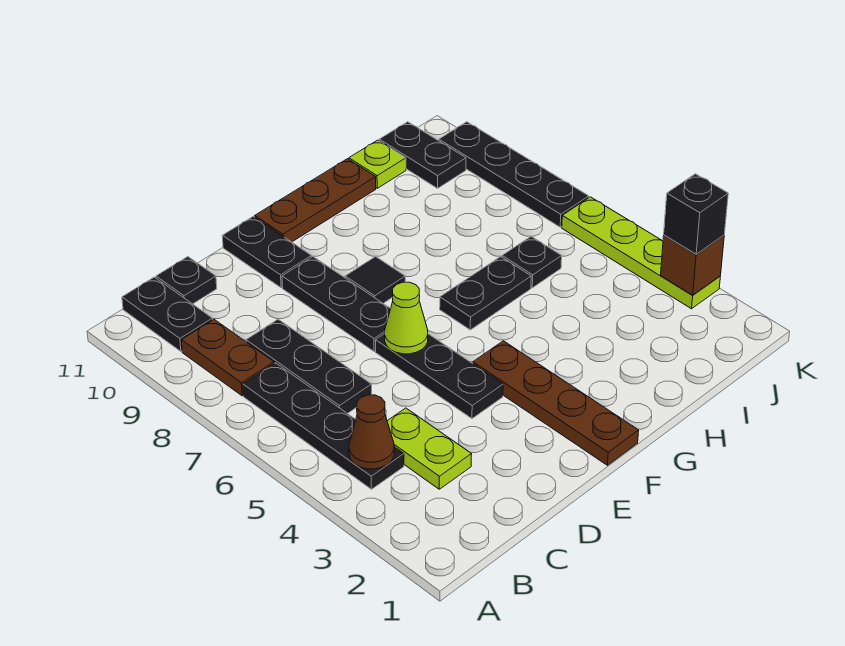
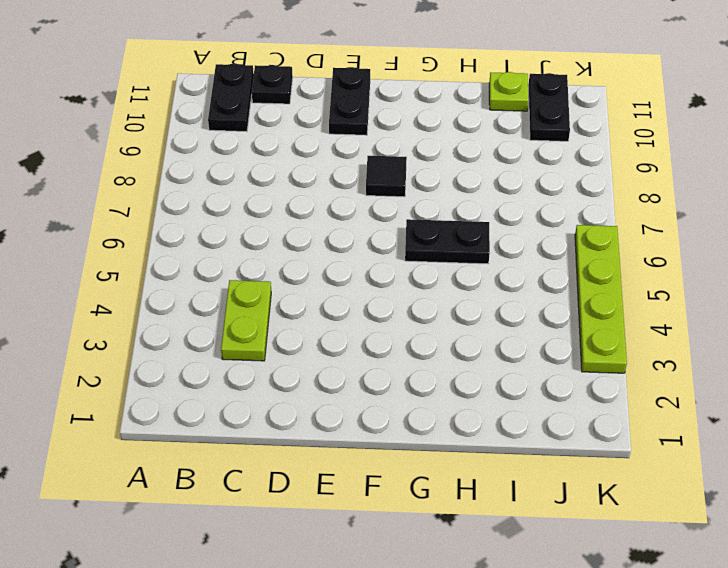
none -> black plate B4:B7 level 1
none -> brown plate B8:B9 level 1
none -> black plate C6:C8 level 1

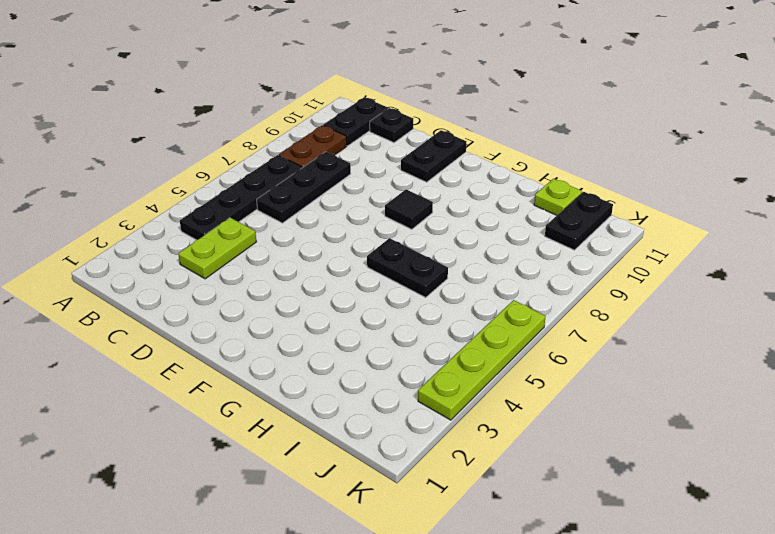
none -> black plate E4:E6 level 1
none -> black plate E7:E9 level 1
none -> brown plate F1:F4 level 1

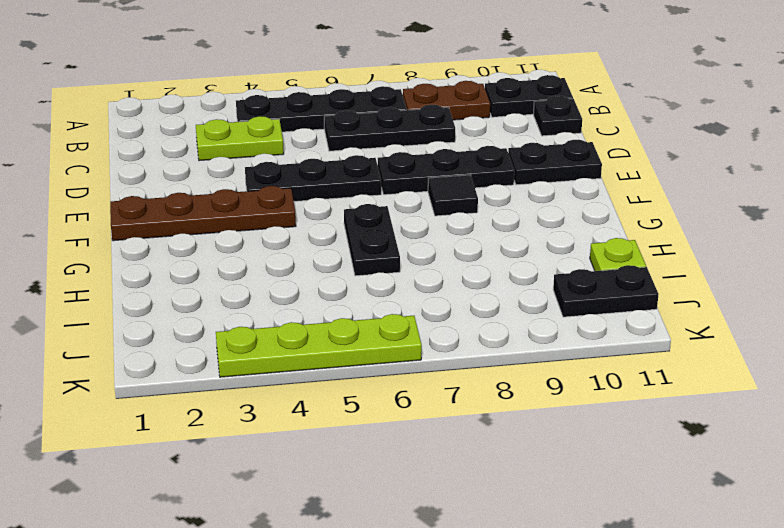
none -> brown plate F11:H11 level 1
none -> black plate I6 level 1
none -> black plate K7:K10 level 1

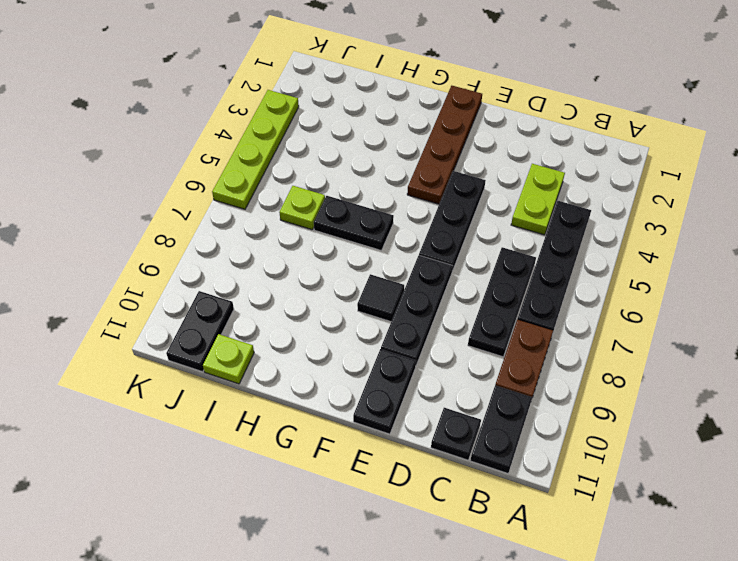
lime plate I6 level 1 -> black plate I6 level 1
none -> brown plate F11:H11 level 1
none -> black plate K7:K10 level 1
none -> brown cone B4 level 2

